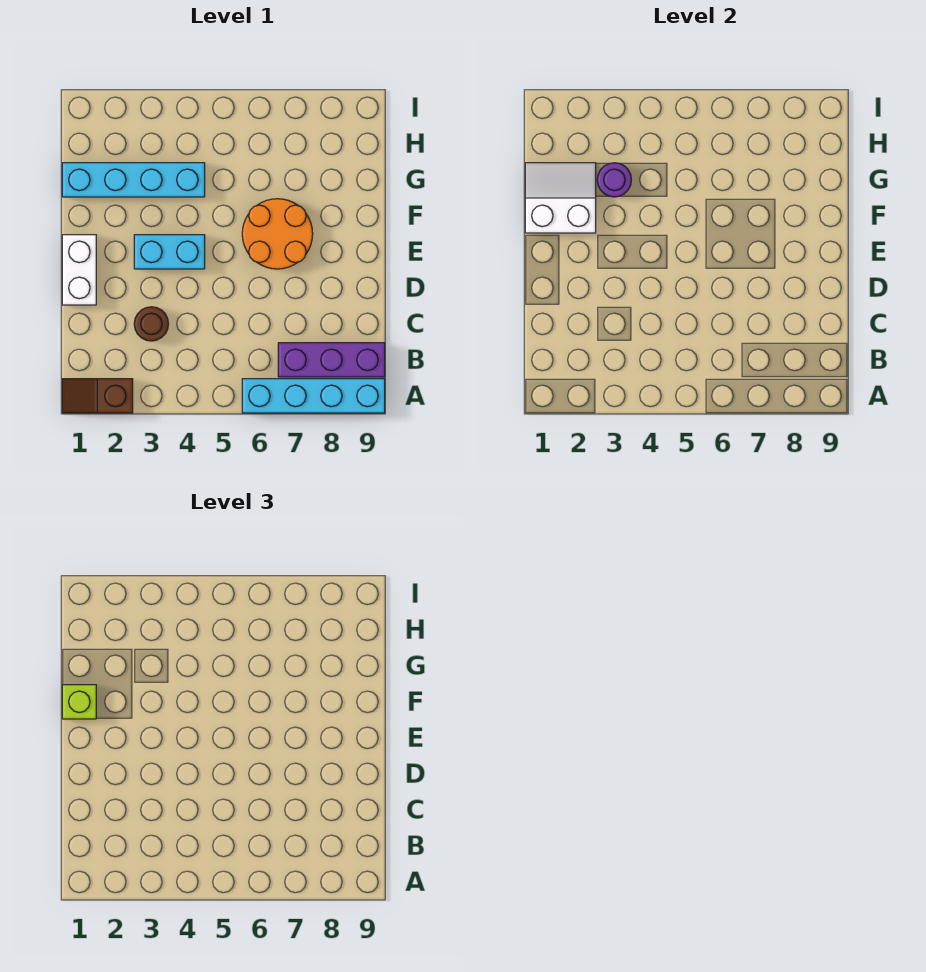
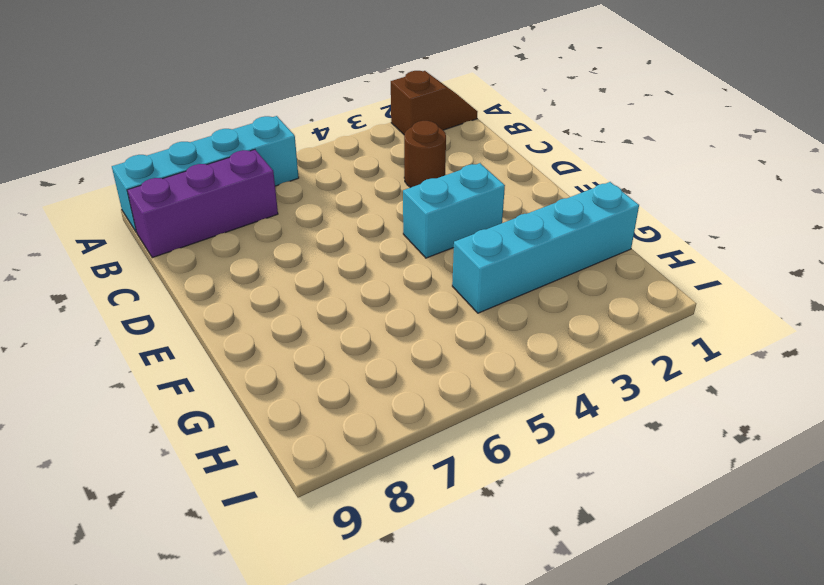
none -> white brick D1:E1 level 1
none -> orange round brick E6:F7 level 1

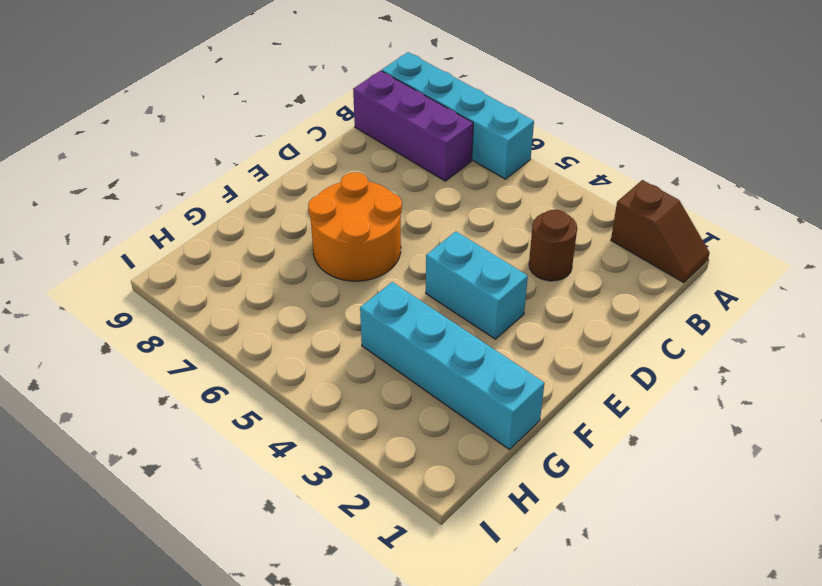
none -> white brick D1:E1 level 1
none -> white slope F1:G2 level 2 top F

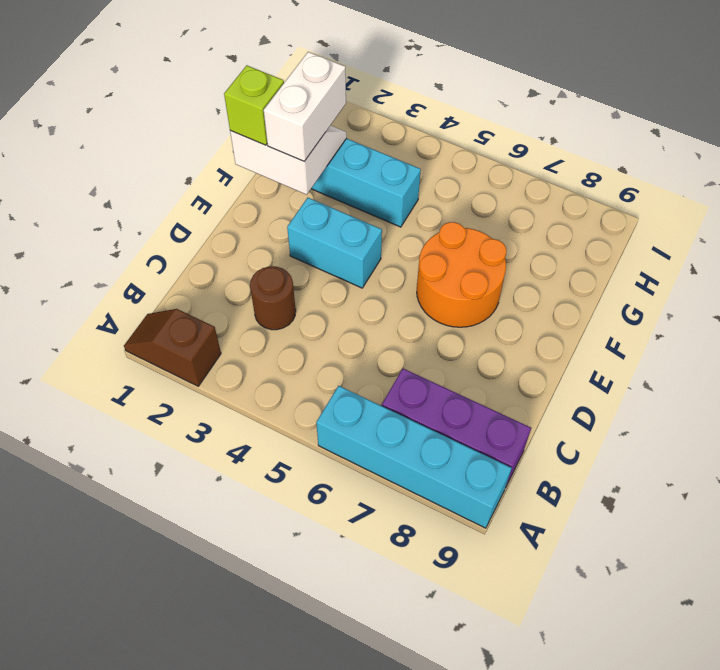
white brick F2:G2 level 3 -> white brick D1:E1 level 1
none -> purple round brick G3 level 2

